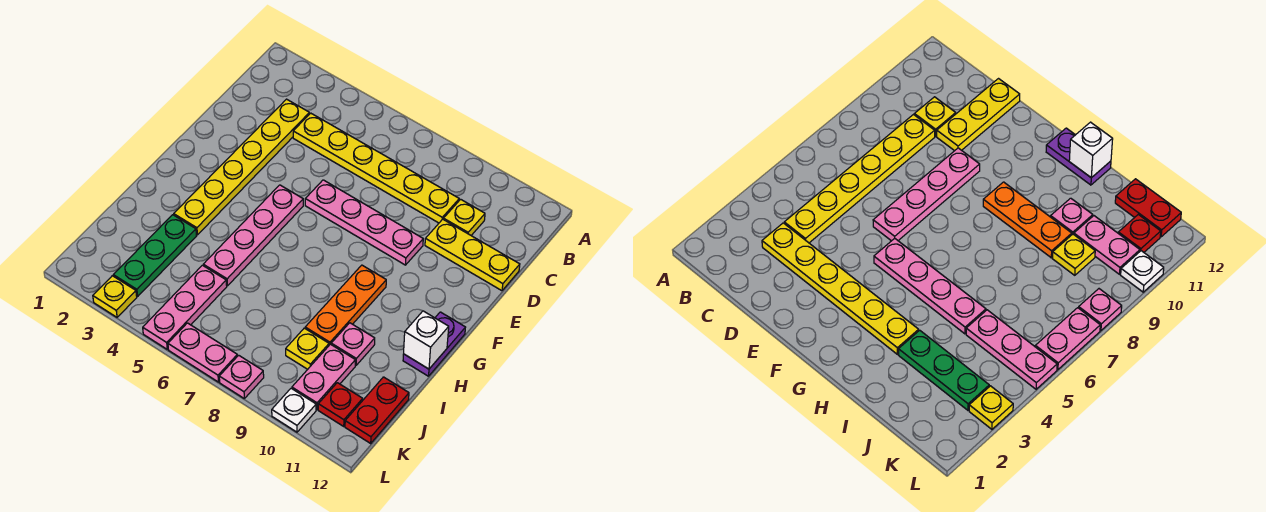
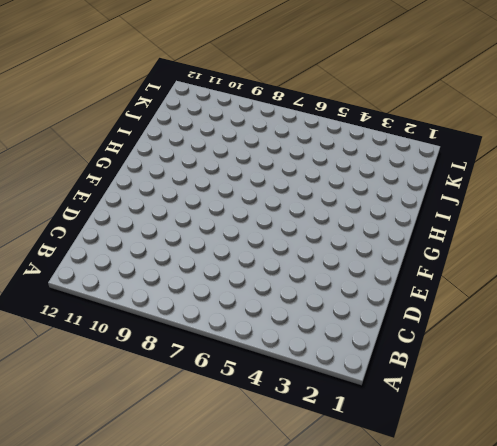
none -> yellow plate C3:H3 level 1
none -> yellow plate C4:C9 level 1
none -> yellow plate C10 level 1

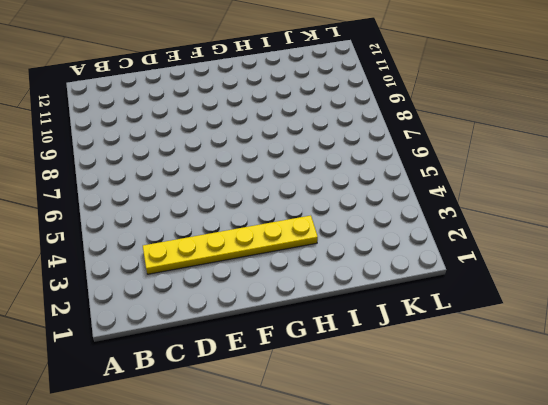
none -> yellow plate C4:C9 level 1
none -> yellow plate C10 level 1
none -> yellow plate D10:D12 level 1

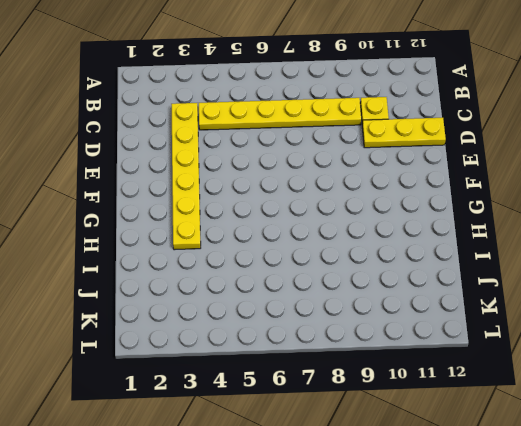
none -> pink plate E6:E9 level 1
none -> pink plate F5:I5 level 1
none -> orange plate G9:I9 level 1

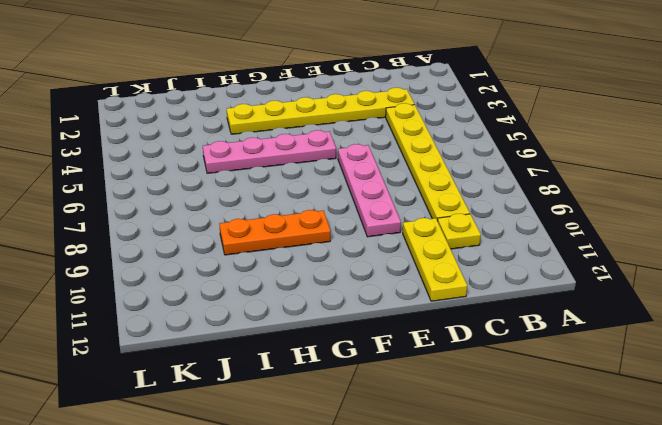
none -> purple plate G12:H12 level 1
none -> green plate I3:K3 level 1
none -> pink plate I10 level 1

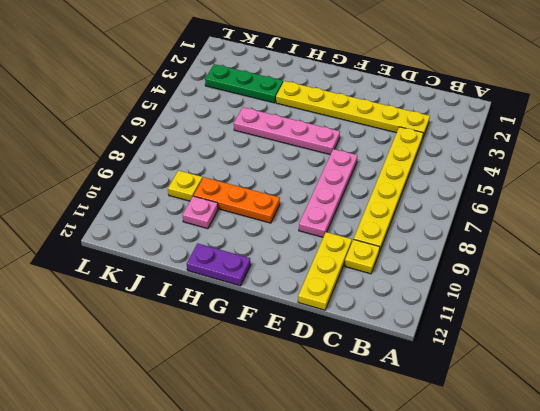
none -> pink plate J5:L5 level 1
none -> pink plate J10:K10 level 1
none -> red plate J12:K12 level 1

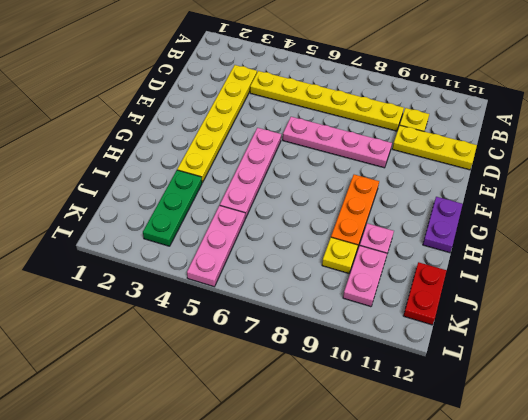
none -> red plate K11 level 1
none -> yellow plate L3 level 1
none -> pink plate L6:L7 level 1

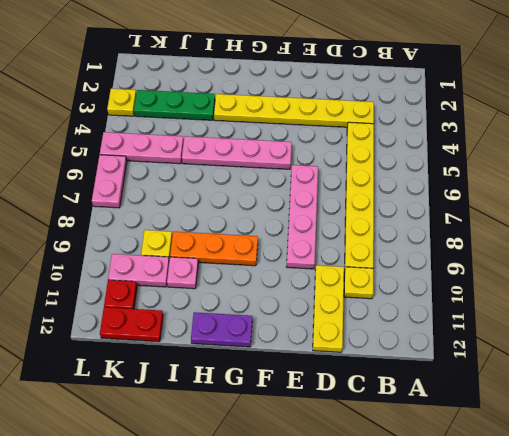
none -> pink plate L8 level 1
none -> white plate L10 level 1
none -> white brick H12 level 2

